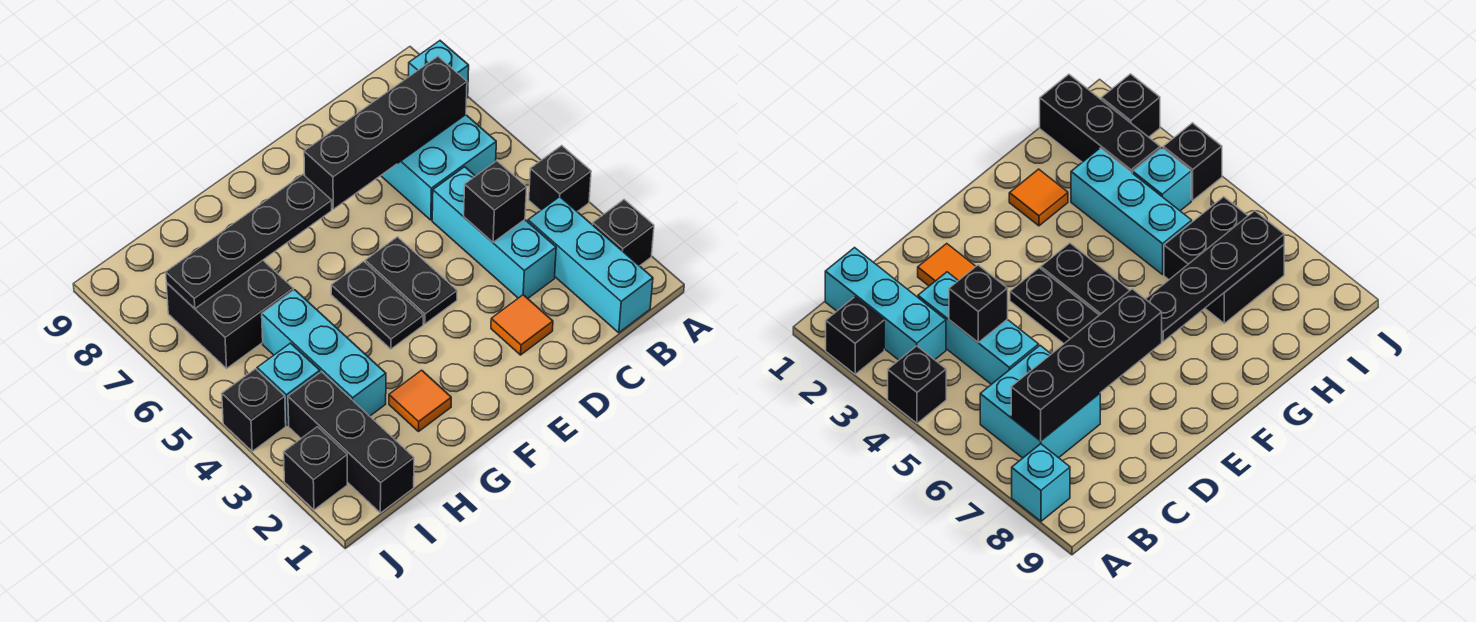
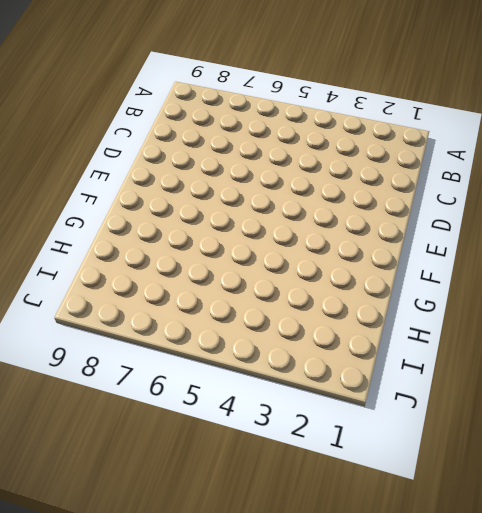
none -> black brick A2 level 1
none -> black brick A4 level 1
none -> cyan brick A8 level 1

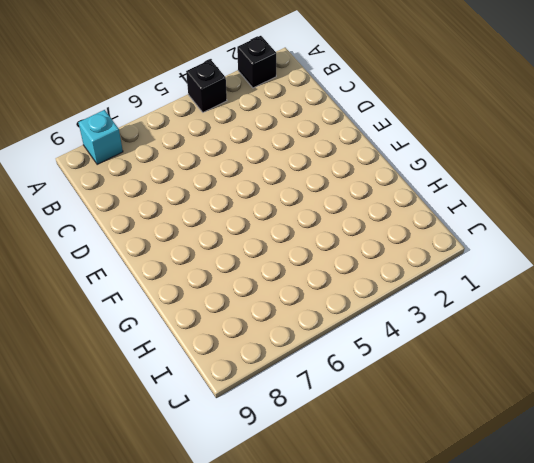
none -> cyan brick B1:B3 level 1
none -> cyan brick B6:C7 level 1
none -> cyan brick C3:C5 level 1

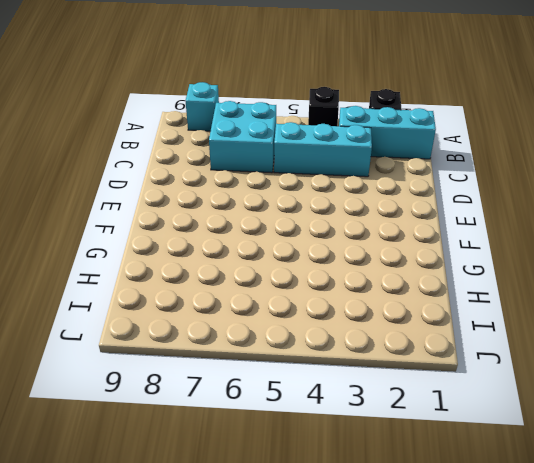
none -> orange tile D2 level 1
none -> black plate E4:E5 level 1
none -> black plate F4:F5 level 1

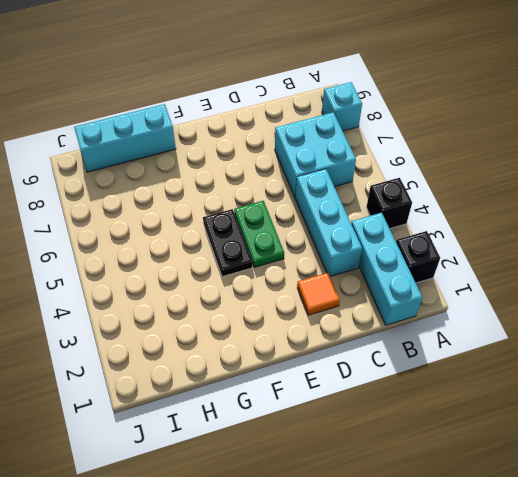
green plate E4:E5 level 1 -> black plate E4:E5 level 1
cyan brick G9:I9 level 1 -> cyan brick H3:H5 level 1
none -> orange tile G2 level 1
none -> black brick H6:I7 level 1
none -> black brick I1:I3 level 1

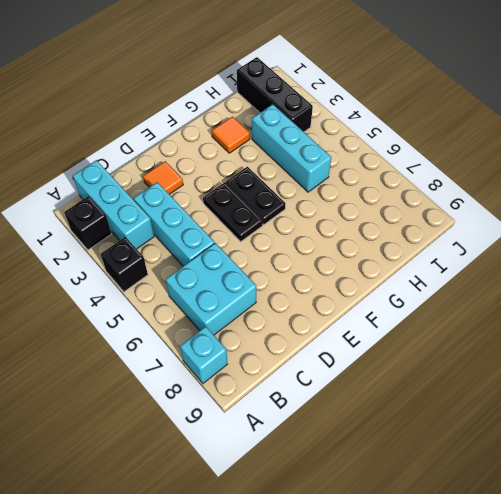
none -> black brick H6:I7 level 1
none -> cyan brick I4 level 1
none -> black brick J2 level 1

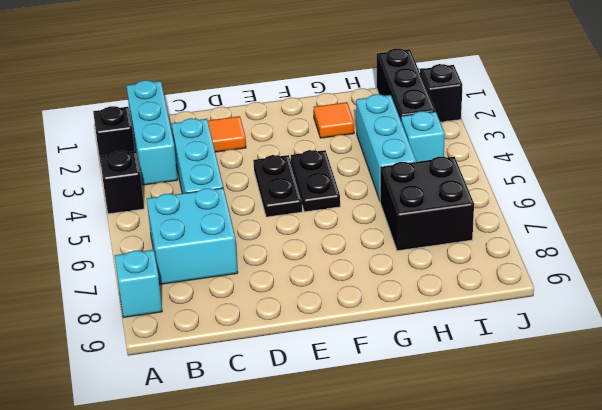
none -> black brick J4 level 1
none -> black brick B7:E7 level 2
none -> black brick C4 level 2

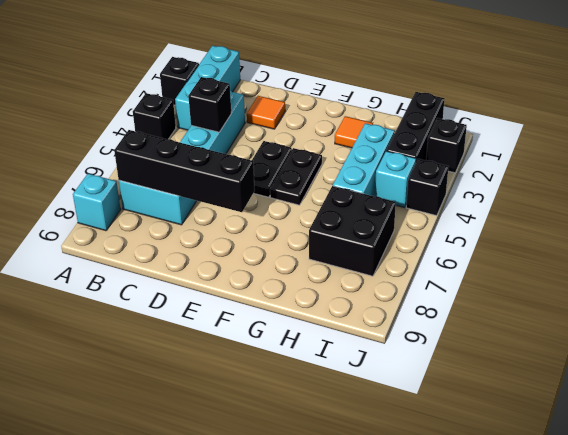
none -> black plate F7:I7 level 2

